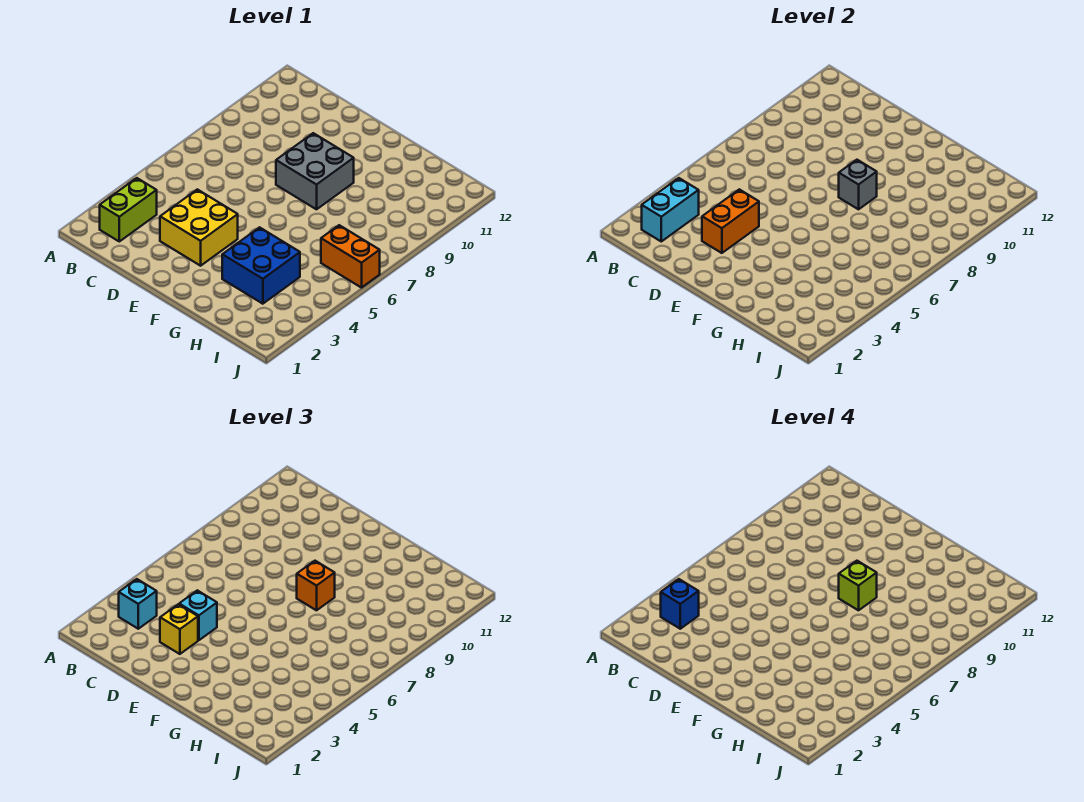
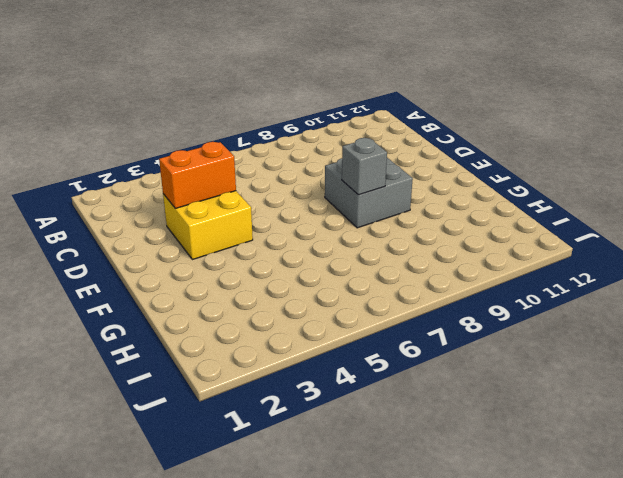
none -> lime brick B2:B3 level 1
none -> blue brick G3:H4 level 1
none -> orange brick I6:J6 level 1

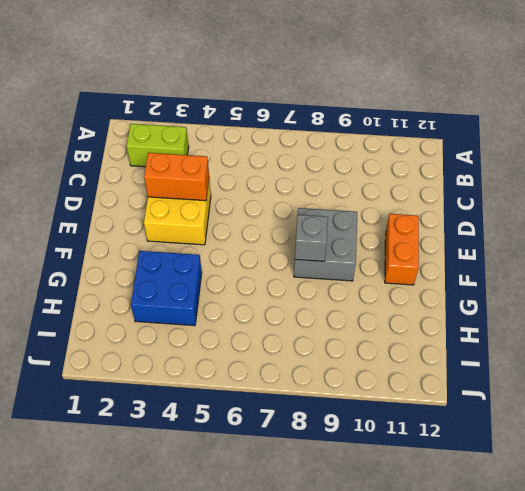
orange brick E11:F11 level 1 -> orange brick I6:J6 level 1
none -> cyan brick B2:B3 level 2
none -> cyan brick B3 level 3
none -> yellow brick D3 level 3

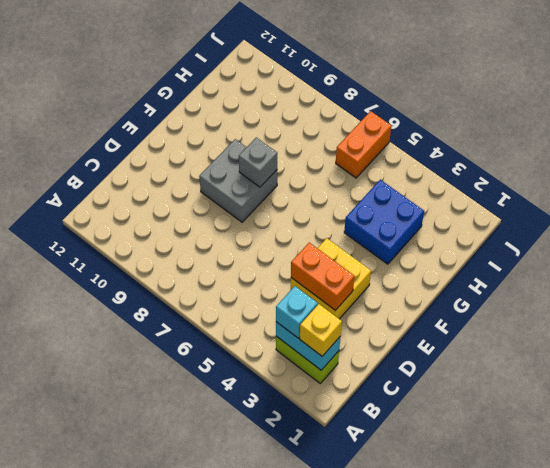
yellow brick B2 level 3 -> yellow brick D3 level 3
none -> cyan brick D4 level 3
none -> orange brick F8 level 3
none -> blue brick B3 level 4

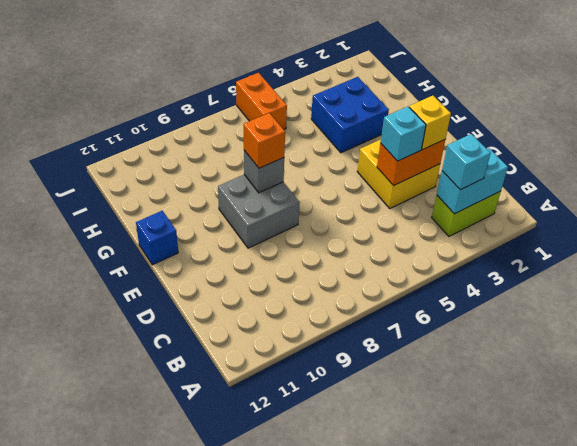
blue brick F12 level 1 -> blue brick B3 level 4
none -> lime brick F8 level 4

